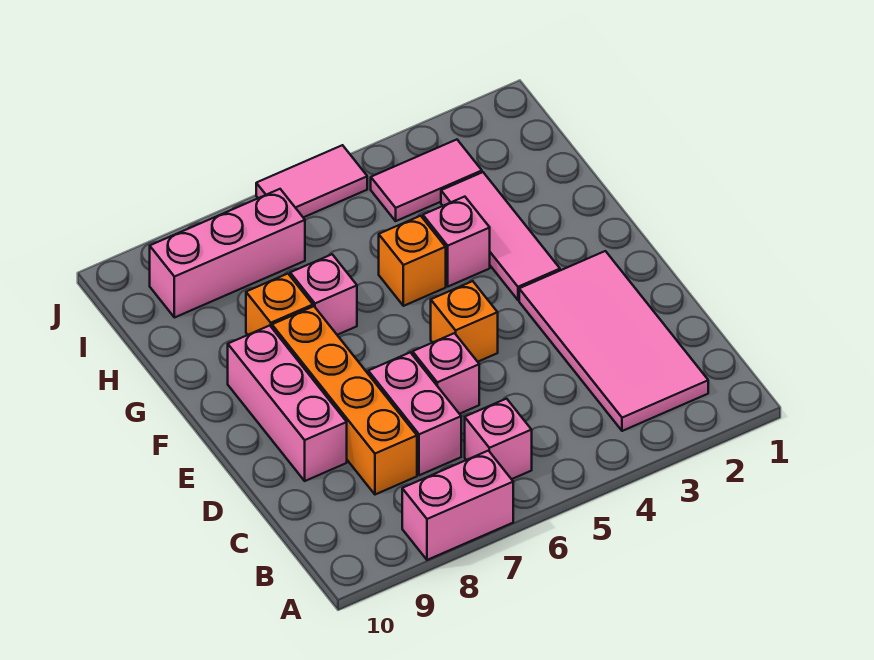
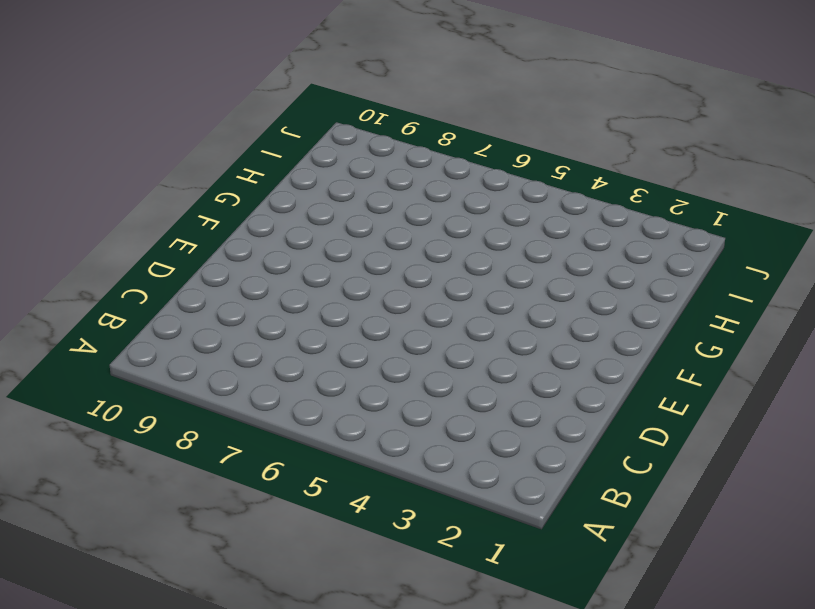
none -> pink brick A7:A8 level 1
none -> pink tile B2:E3 level 1
none -> pink brick B6 level 1

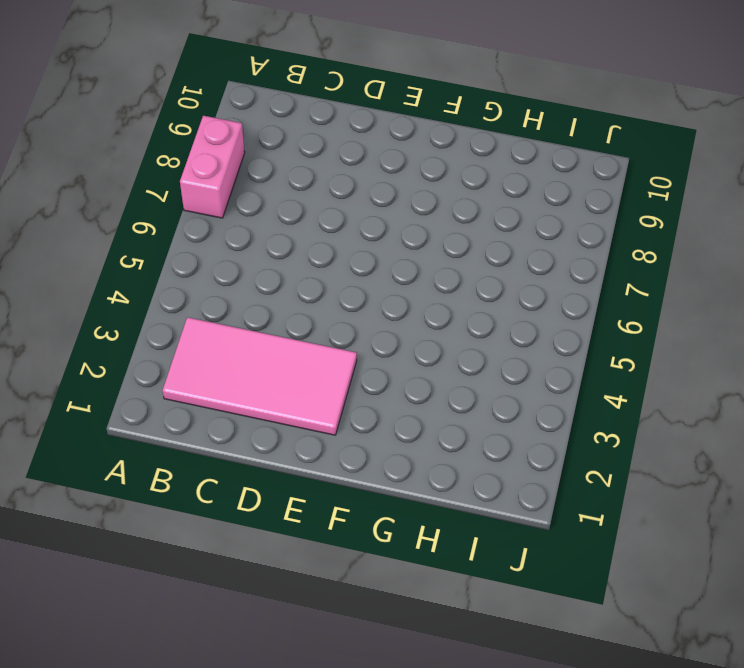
none -> pink brick B6 level 1
none -> pink brick C7:D7 level 1
none -> orange brick C8:F8 level 1

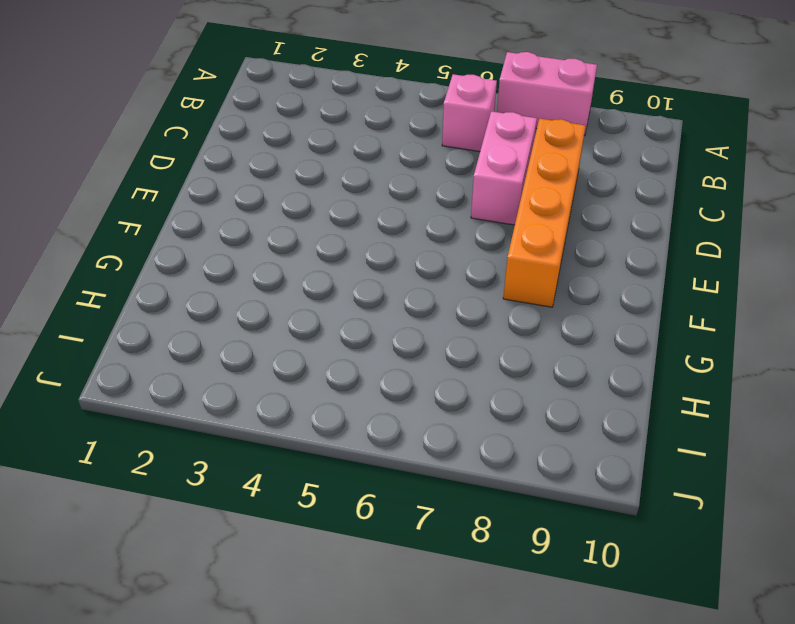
none -> pink tile B2:E3 level 1
none -> pink brick D6 level 1
none -> pink brick D9:F9 level 1

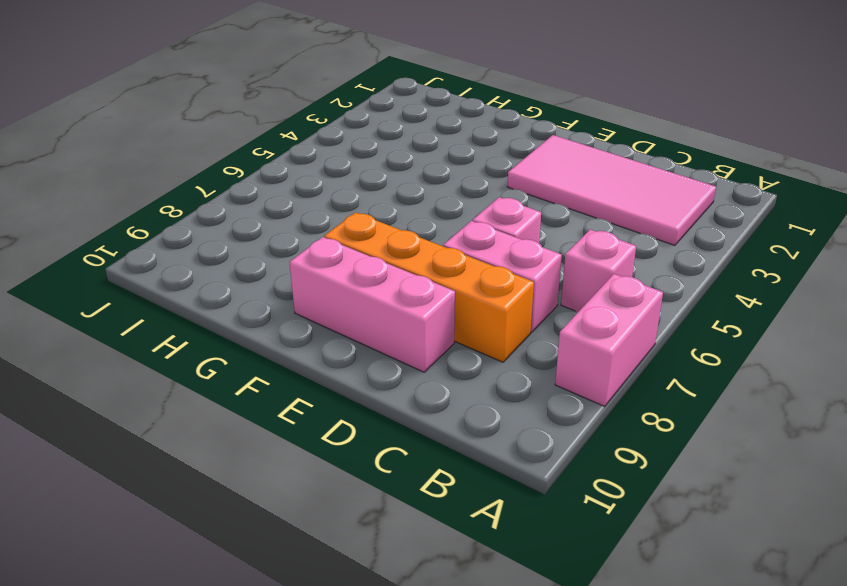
none -> orange brick E5 level 1
none -> pink tile F3:H3 level 1
none -> pink brick G4 level 1

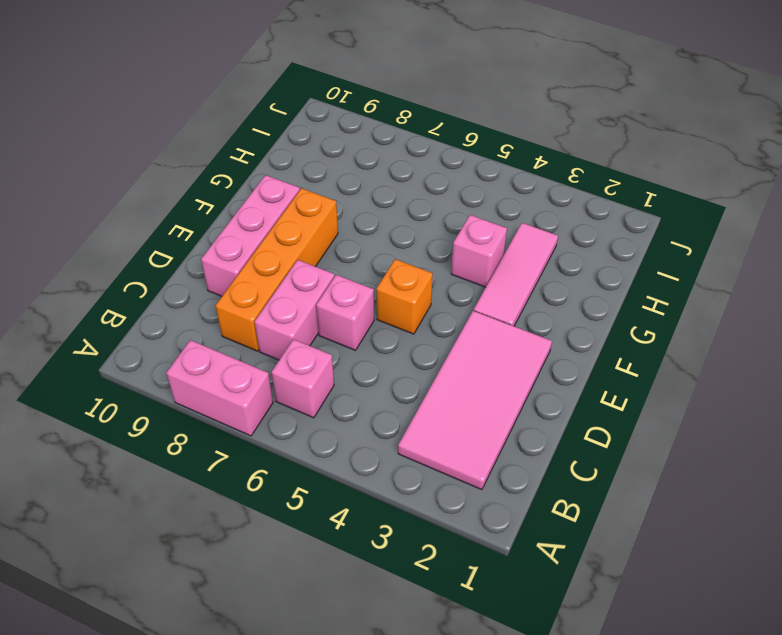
none -> orange brick G5 level 1
none -> pink brick G7 level 1
none -> orange brick G8 level 1

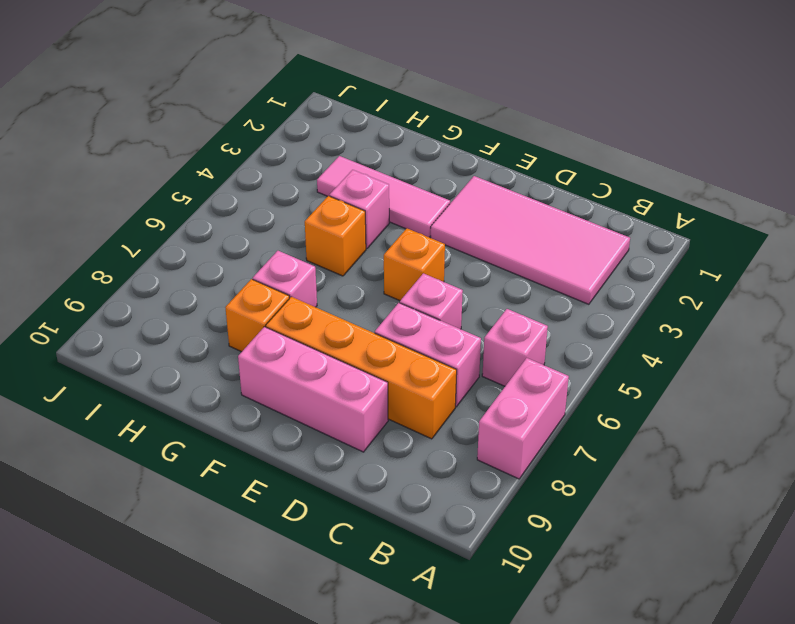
none -> pink tile I3:I4 level 1
none -> pink brick I7:I9 level 1
none -> pink tile J5:J6 level 1

